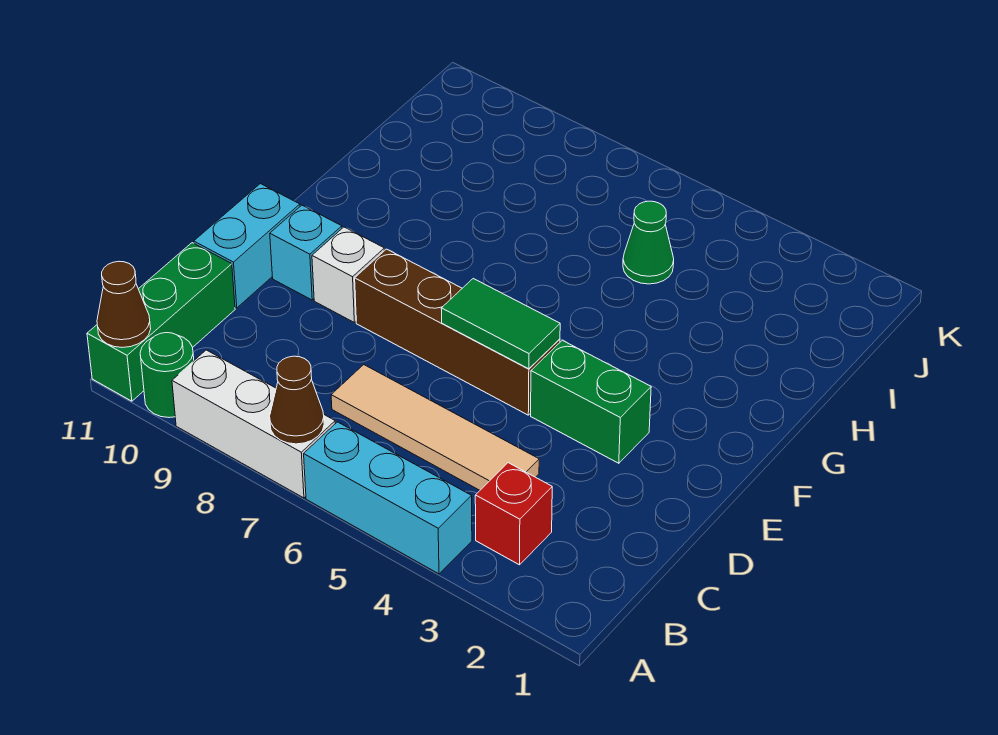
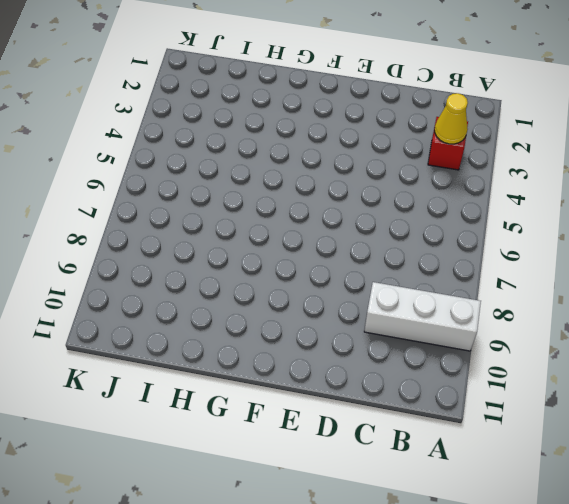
white brick A9:C9 level 1 -> white brick A7:A9 level 1
yellow cone B3 level 2 -> none
none -> cyan brick A4:A6 level 1
none -> green round brick A10 level 1
none -> green brick A11:C11 level 1

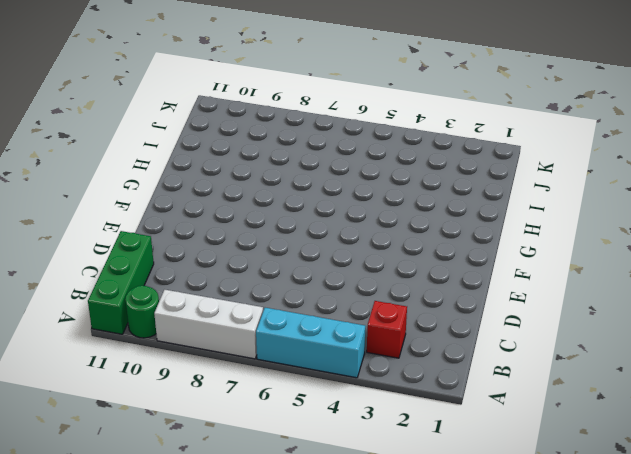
none -> tan tile C4:C7 level 1
none -> cyan brick D11:E11 level 1
none -> green brick E3:E4 level 1

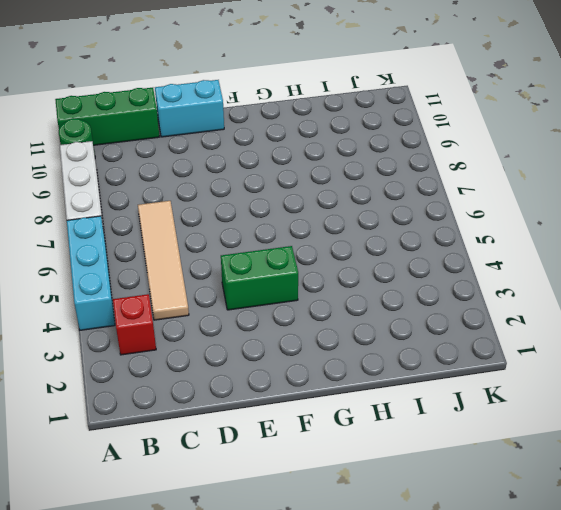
green brick E4:F4 level 1 -> green brick E3:E4 level 1
none -> brown brick E5:E8 level 1
none -> white brick E9 level 1
none -> cyan brick E10 level 1

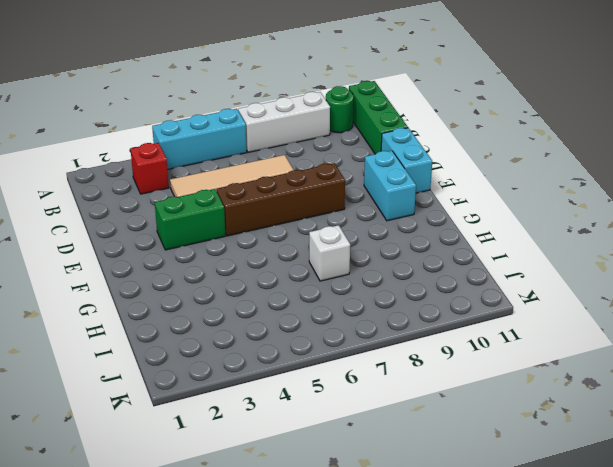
cyan brick E10:F10 level 1 -> cyan brick E10 level 1
white brick H7 level 1 -> white brick E9 level 1
none -> green cone I5 level 1
none -> brown cone A7 level 2
none -> brown cone A11 level 2

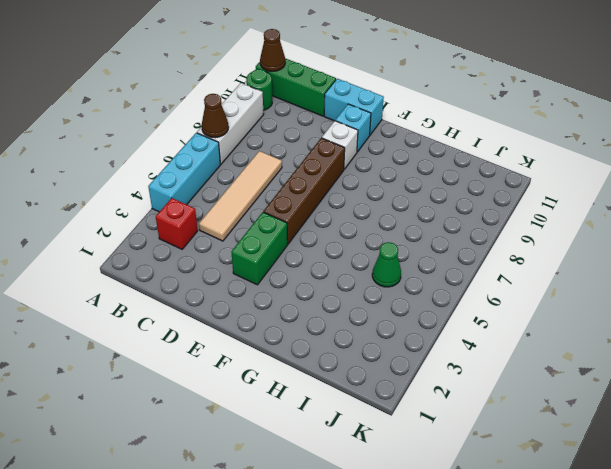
none -> green tile E5:E6 level 2

